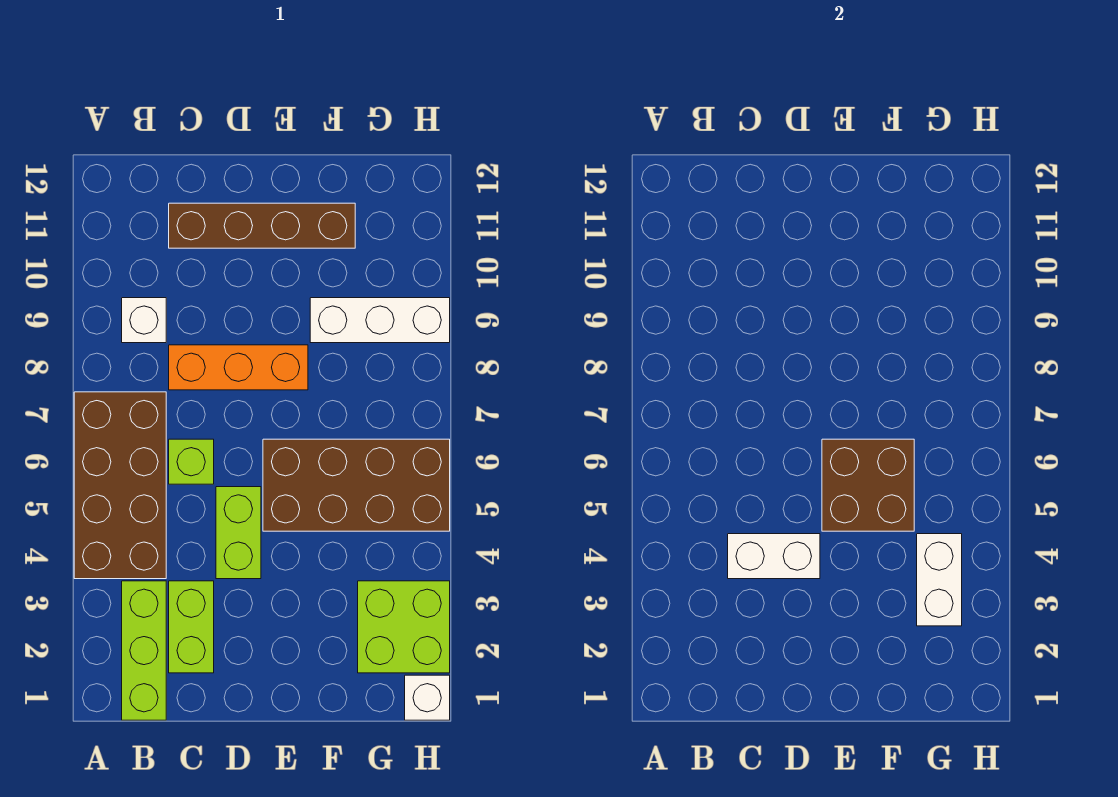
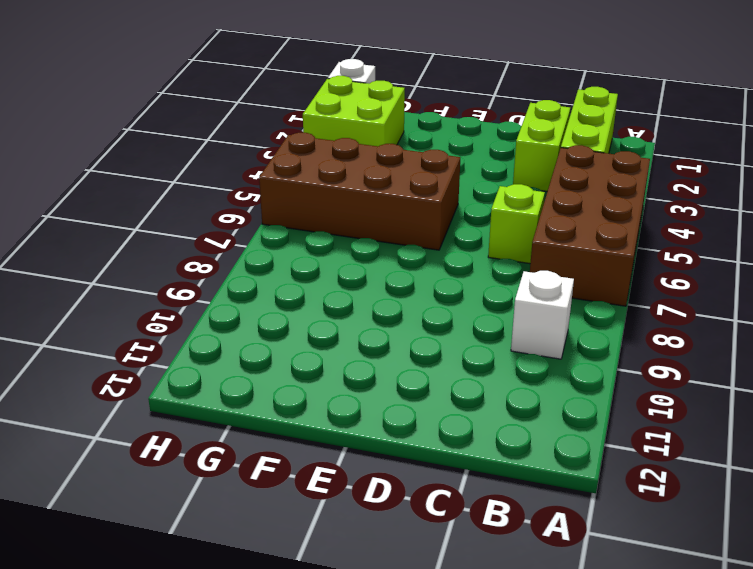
none -> orange brick C8:E8 level 1
none -> brown brick C11:F11 level 1
none -> lime brick D4:D5 level 1

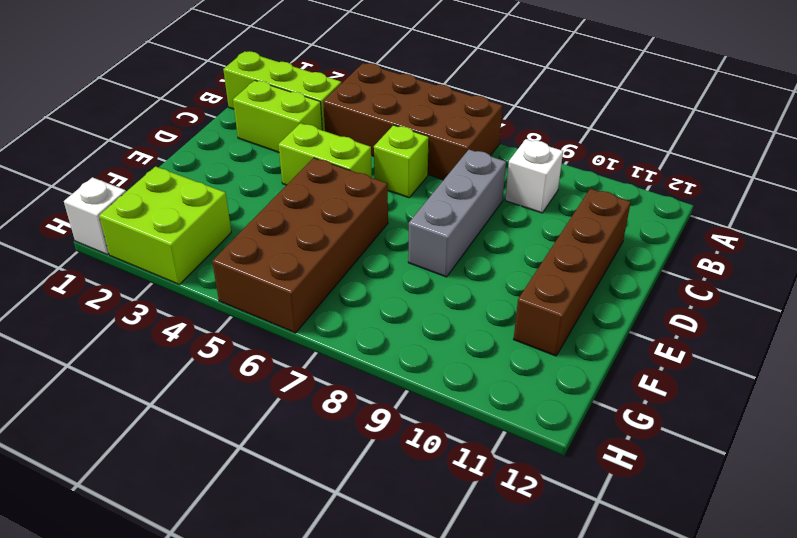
grey brick C8:E8 level 1 -> orange brick C8:E8 level 1
none -> white brick F9:H9 level 1
none -> white brick C4:D4 level 2
none -> brown brick E5:F6 level 2

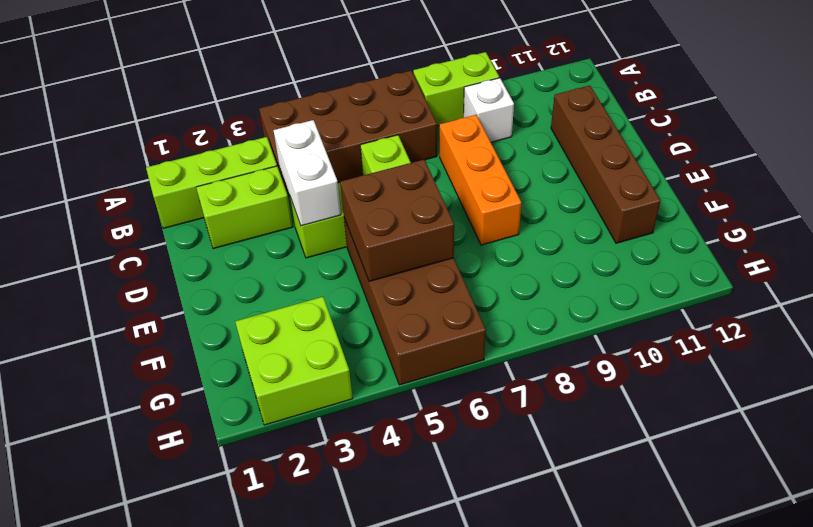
lime brick A8:A9 level 1 -> none
none -> white brick F9:H9 level 1
none -> white brick H1 level 1
none -> white brick G3:G4 level 2

